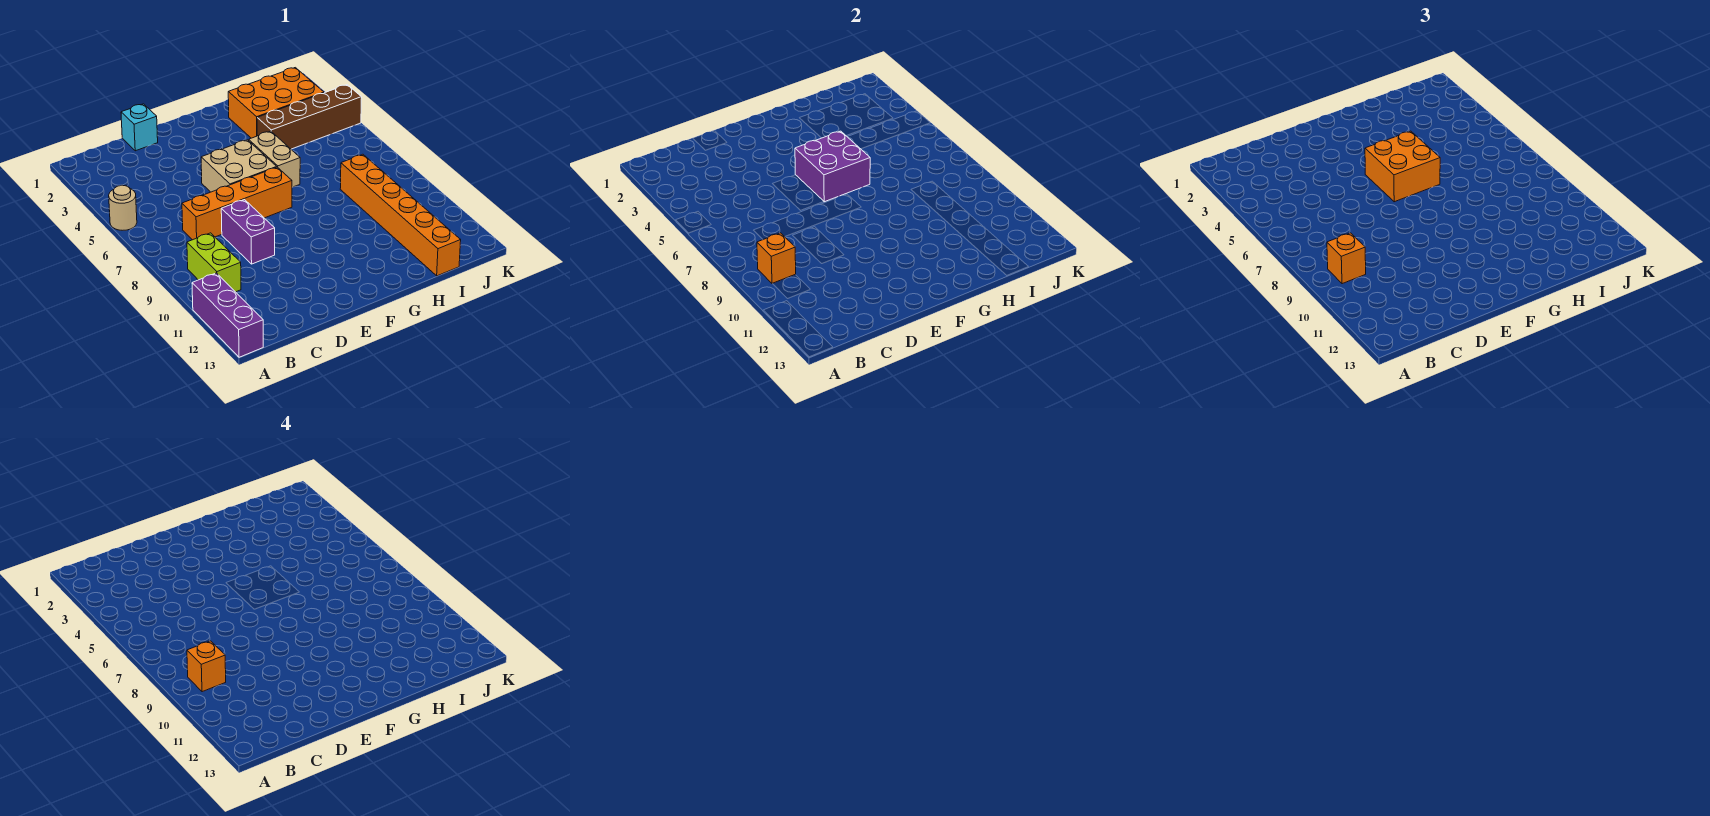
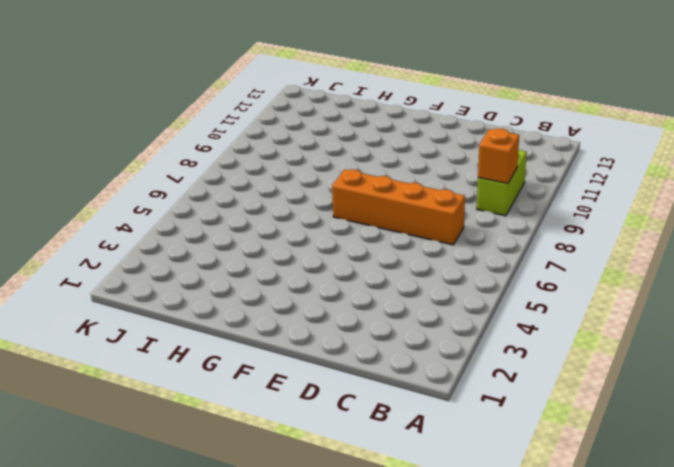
none -> tan round brick A5 level 1
none -> purple brick A11:A13 level 1
none -> cyan brick D1 level 1

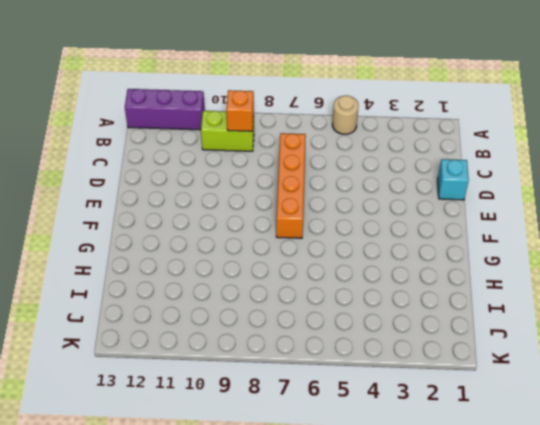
none -> purple brick D8:D9 level 1
none -> tan brick E5:F6 level 1
none -> tan brick G5:G6 level 1

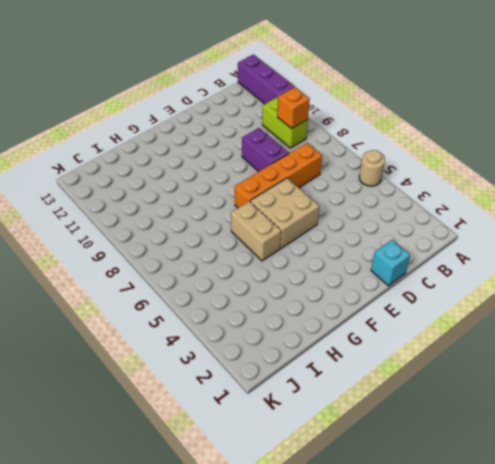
none -> orange brick H2:J3 level 1
none -> brown brick H4:K4 level 1
none -> orange brick I8:I13 level 1

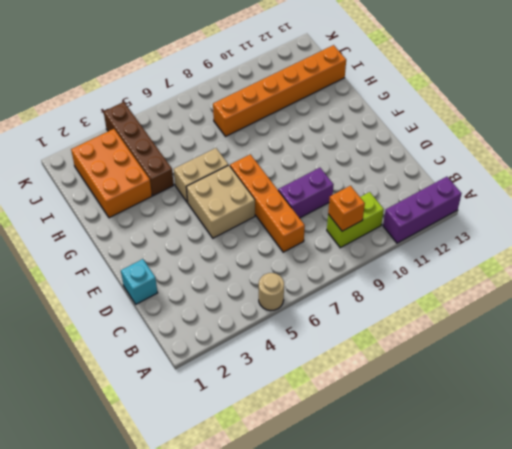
none -> purple brick F5:G6 level 2
none -> orange brick B9 level 3
none -> orange brick F5:G6 level 3

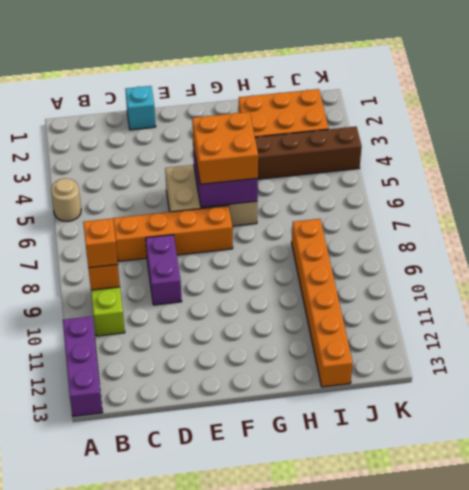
none -> orange brick B9 level 4

